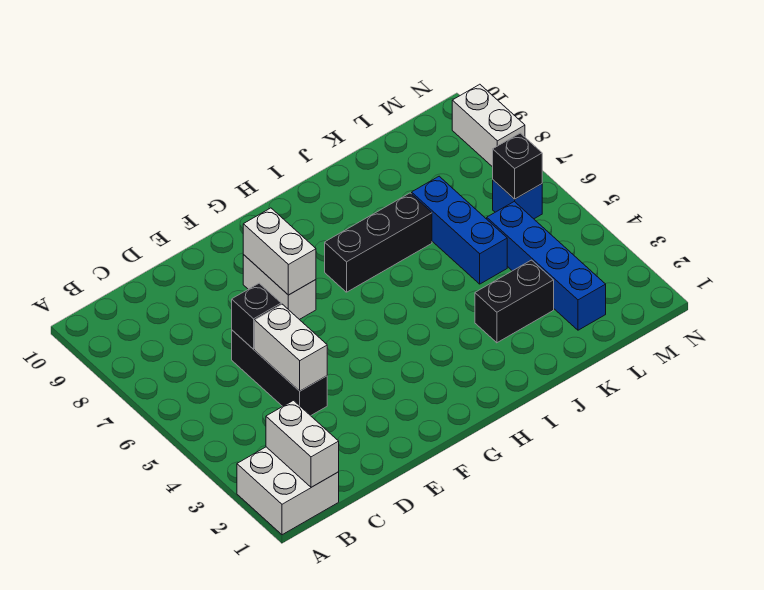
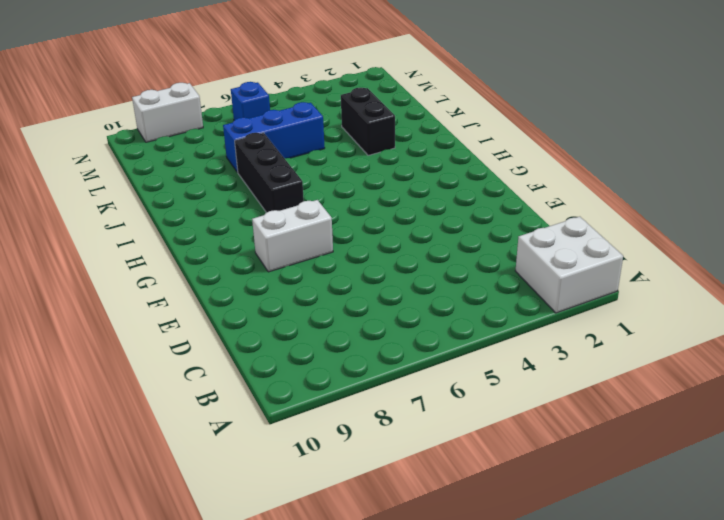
none -> black brick D4:D6 level 1
none -> blue brick L2:L5 level 1
none -> white brick B1:B2 level 2

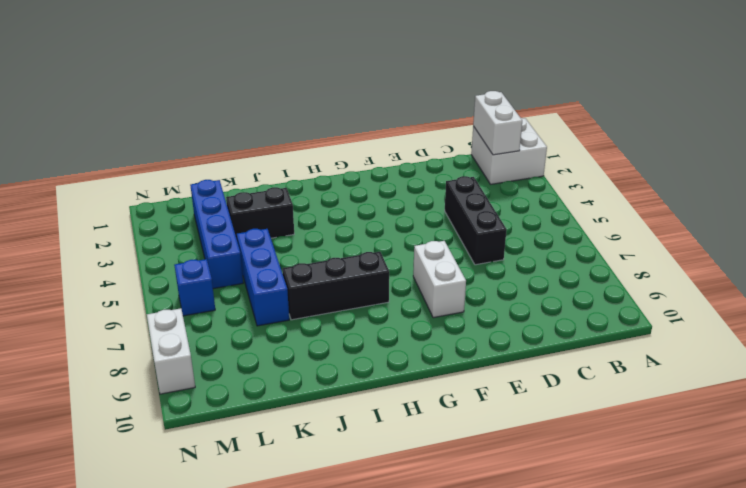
none -> white brick D4:D5 level 2
none -> black brick D6 level 2
none -> white brick F7:F8 level 2

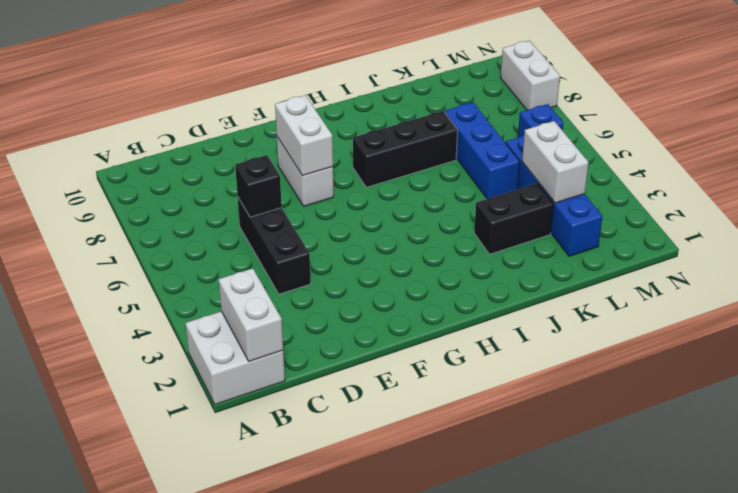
white brick L3:L4 level 2 -> white brick D4:D5 level 2
none -> black brick M6 level 2

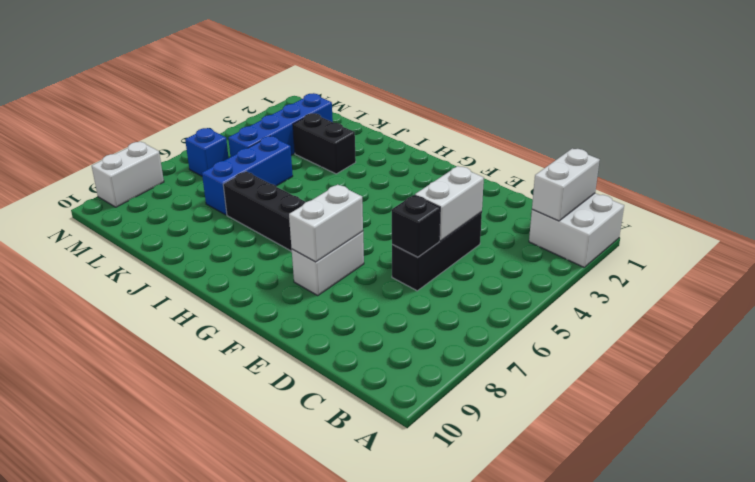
none -> black brick M6 level 2

